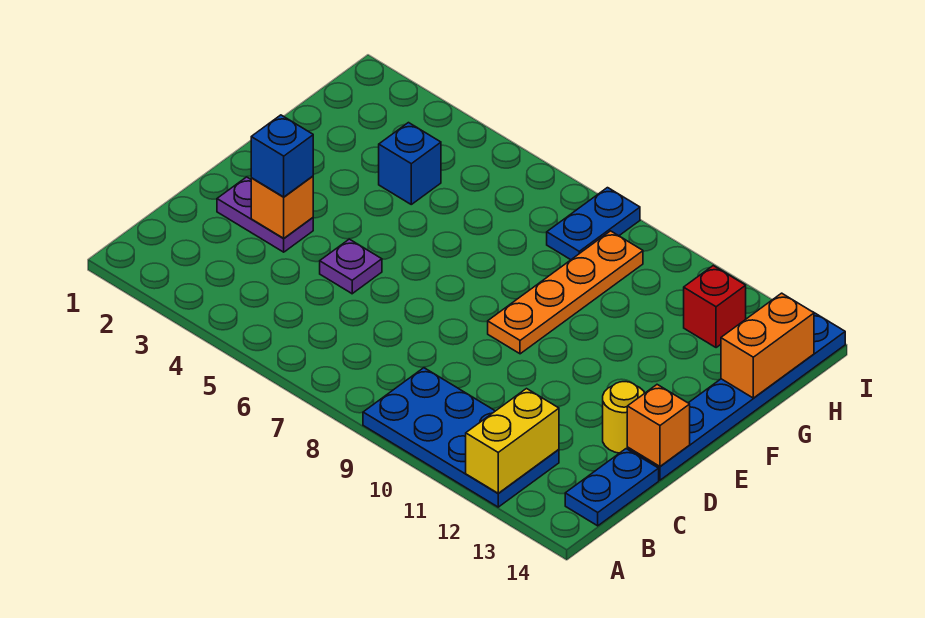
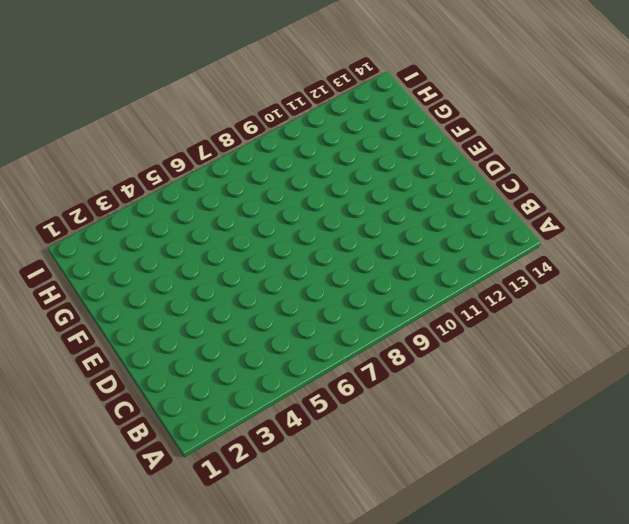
none -> blue plate A9:B12 level 1
none -> blue plate B14:C14 level 1
none -> purple plate D2:D3 level 1

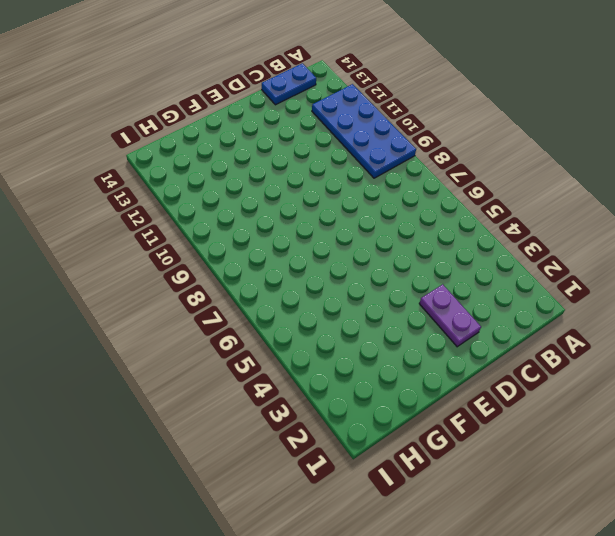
none -> purple plate D5 level 1
none -> yellow round brick D13 level 1
none -> blue plate D14:I14 level 1

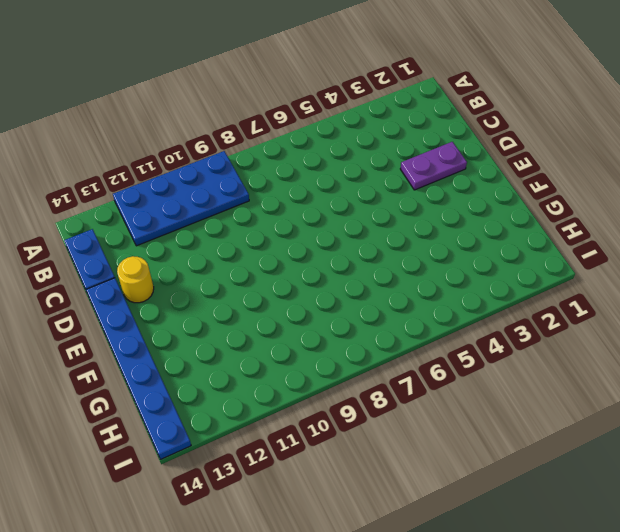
none -> purple plate D5 level 1
none -> orange plate E9:H9 level 1
none -> blue brick G4 level 1

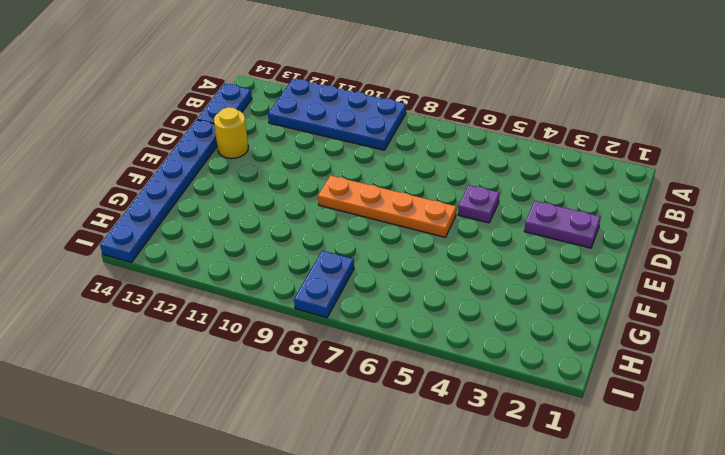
orange plate E6:E9 level 1 -> orange plate E9:H9 level 1
none -> blue brick G4 level 1
none -> red brick H12 level 1
none -> yellow brick A12:B12 level 2

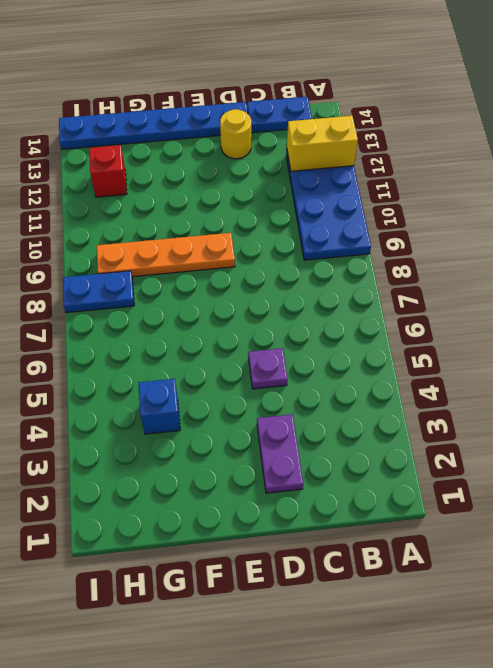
none -> orange brick D3 level 2
none -> orange brick D14 level 2
none -> orange brick G14:H14 level 2

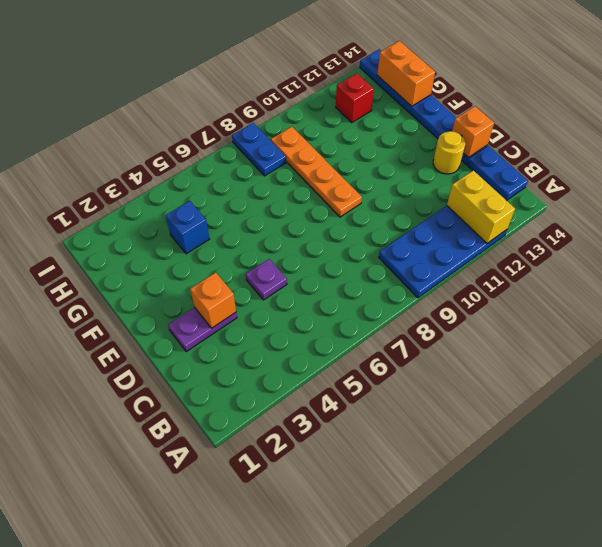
none -> blue brick D3 level 3

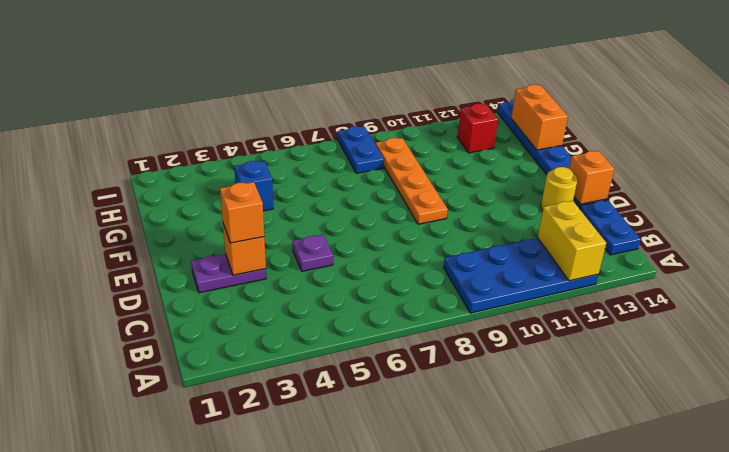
orange brick D3 level 3 -> blue brick D3 level 3

